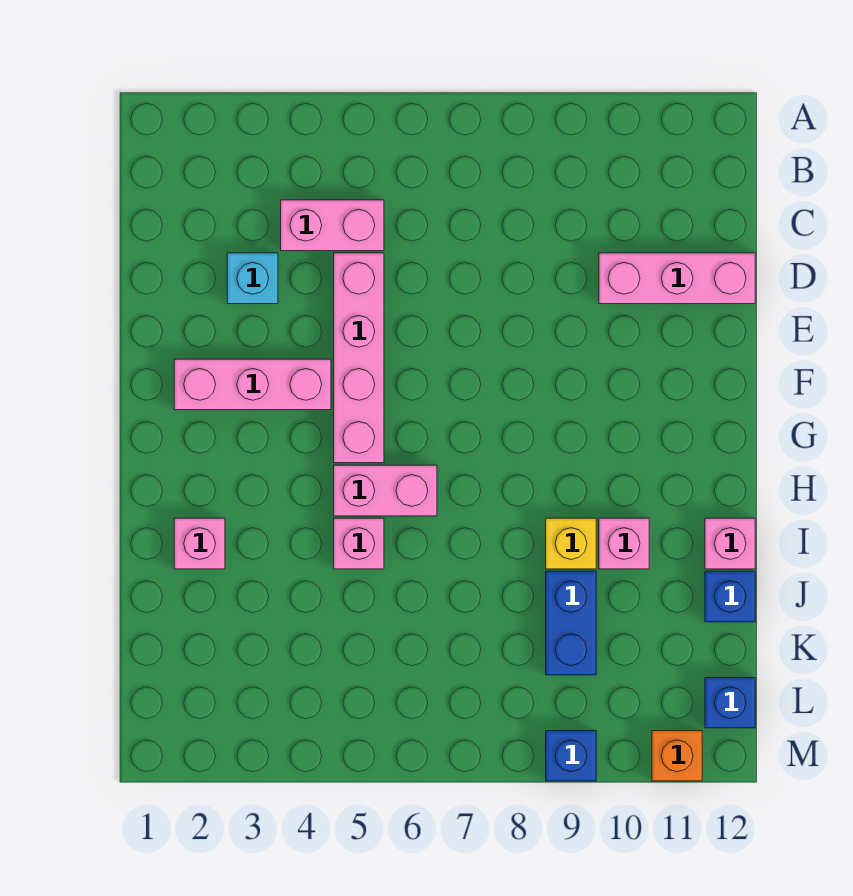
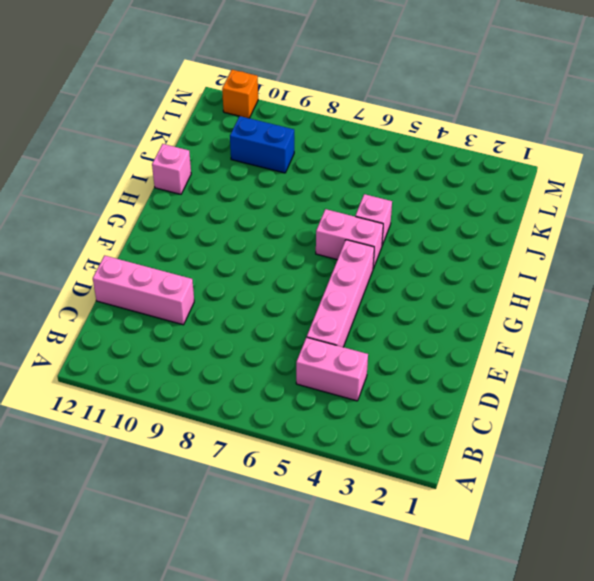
blue brick K9:K10 level 1 -> blue brick J9:K9 level 1
none -> cyan brick D3 level 1
none -> pink brick F2:F4 level 1
none -> pink brick I2 level 1

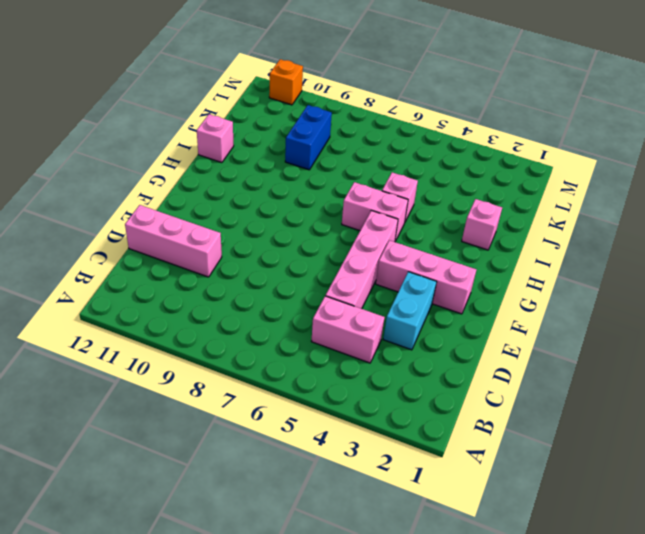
cyan brick D3:E3 level 1 -> cyan brick D3 level 1
none -> yellow brick I9 level 1
none -> pink brick I10 level 1
none -> blue brick J12 level 1

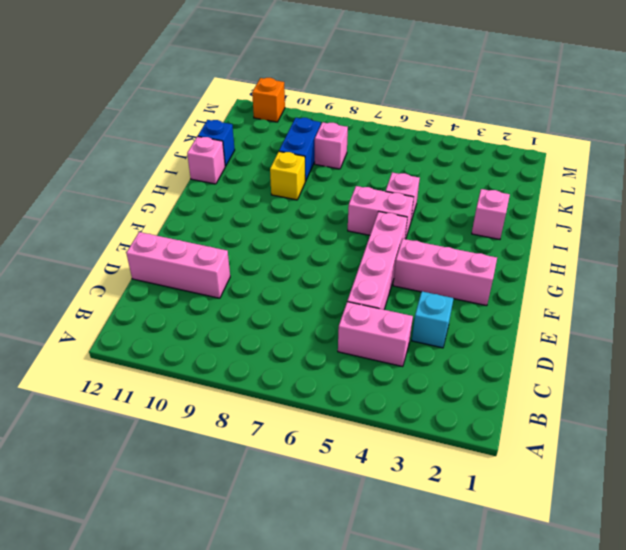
pink brick K8 level 1 -> pink brick I10 level 1
none -> blue brick L12 level 1
none -> blue brick M9 level 1

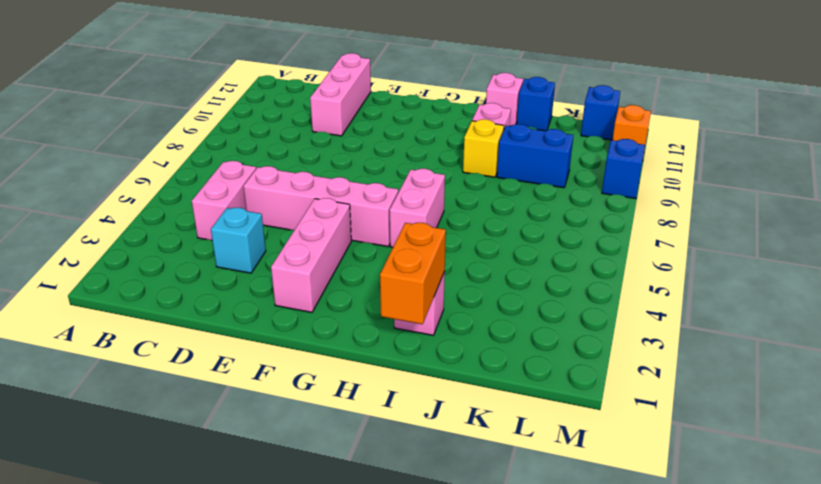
orange brick I1:I2 level 2 -> none
none -> pink brick I5 level 1

